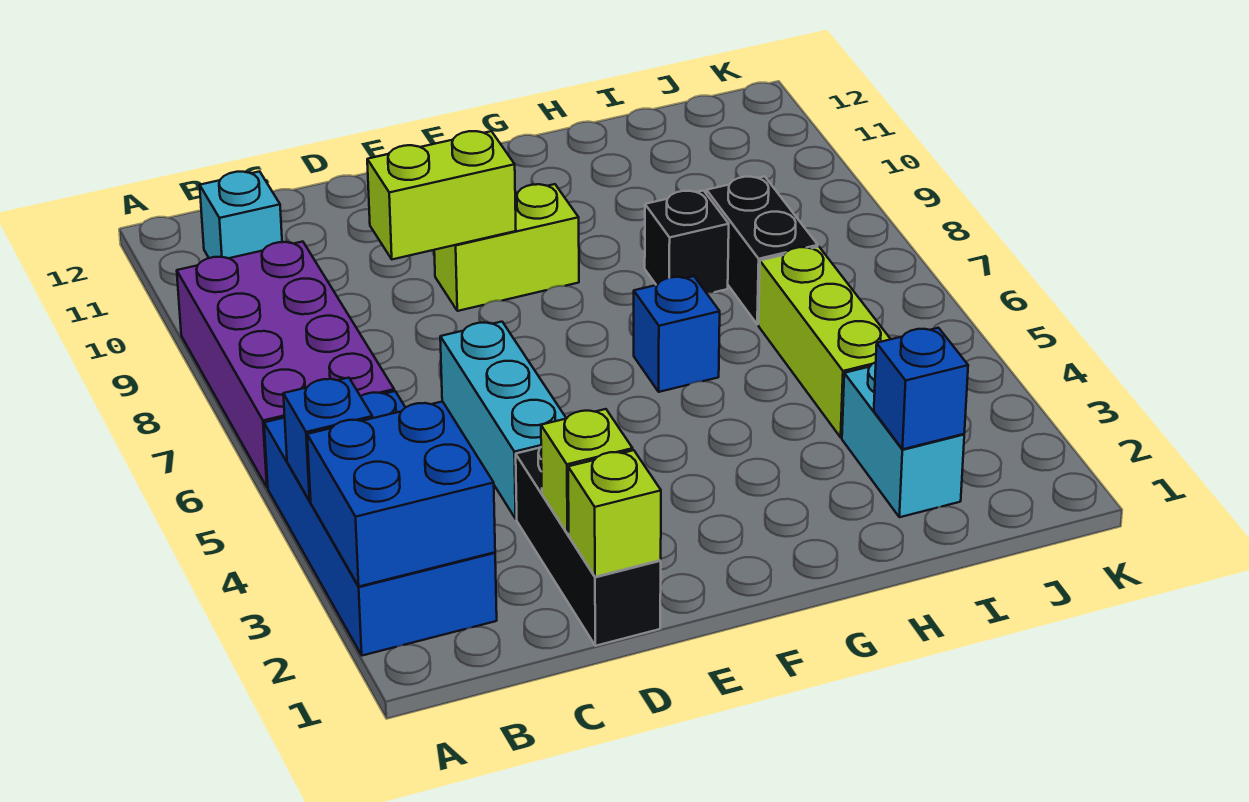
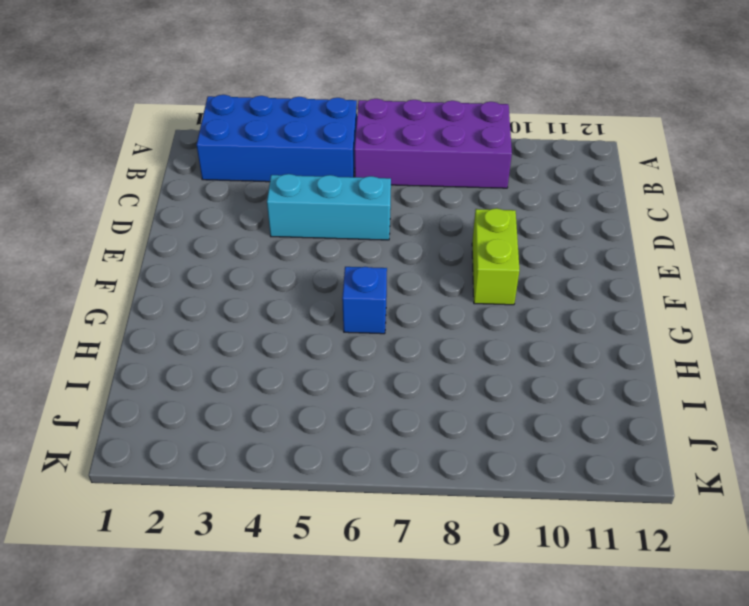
none -> cyan brick B11 level 1
none -> black brick D1:D3 level 1
none -> black brick H8 level 1

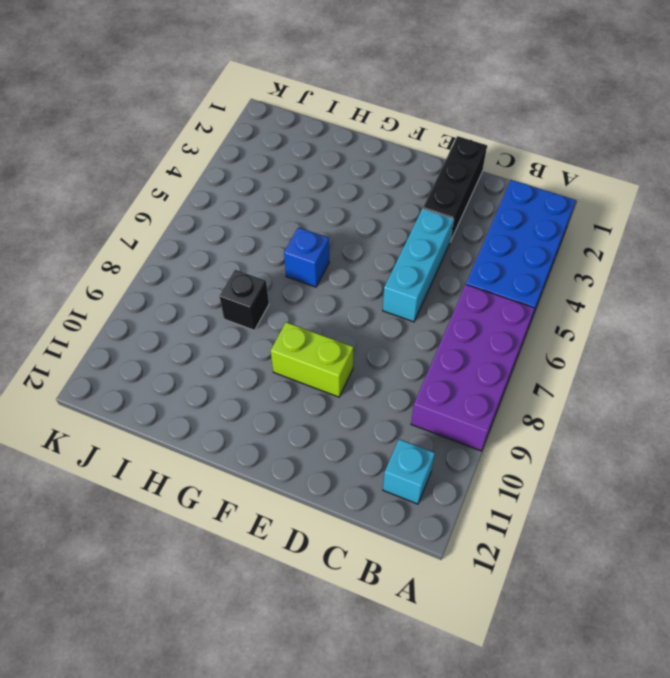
none -> cyan brick I2:I3 level 1
none -> lime brick I4:I6 level 1
none -> black brick I7:I8 level 1

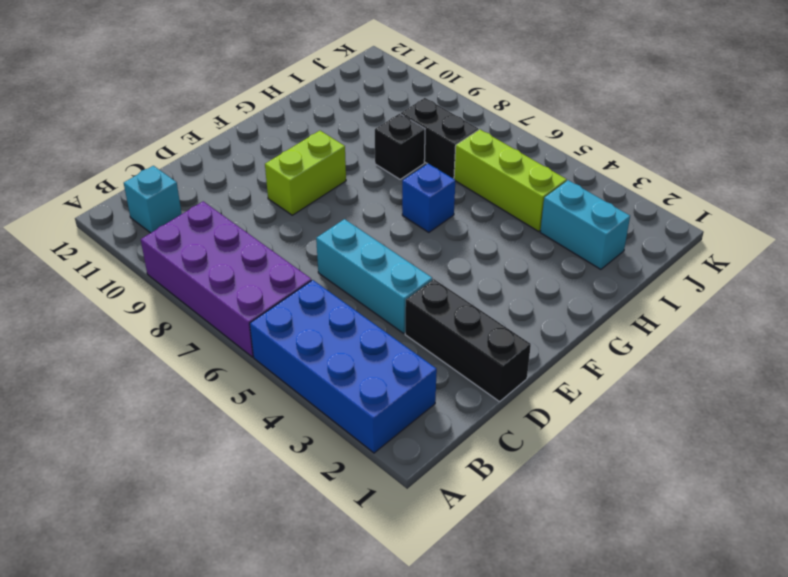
none -> blue brick A2:B3 level 2
none -> blue brick A4 level 2
none -> lime brick D1 level 2

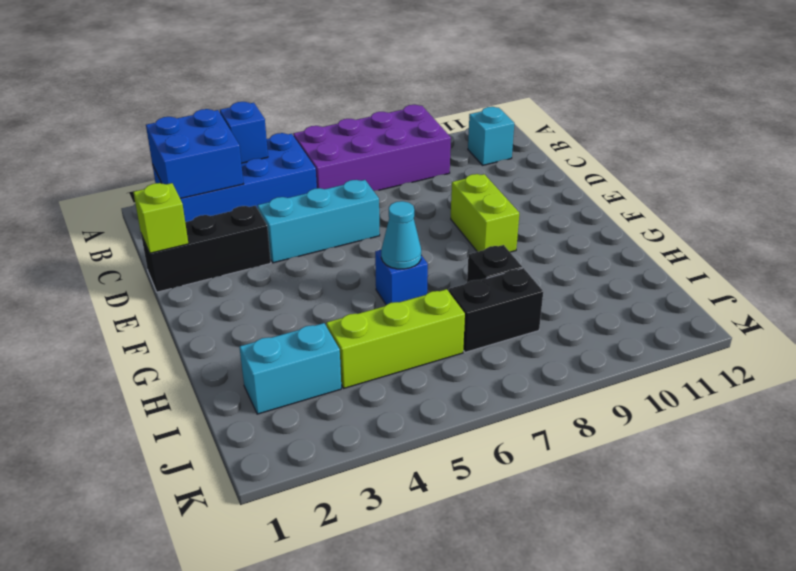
cyan cone G6 level 2 -> none
none -> lime brick D2 level 2
none -> lime brick D9:E9 level 2
none -> blue brick I2 level 2

